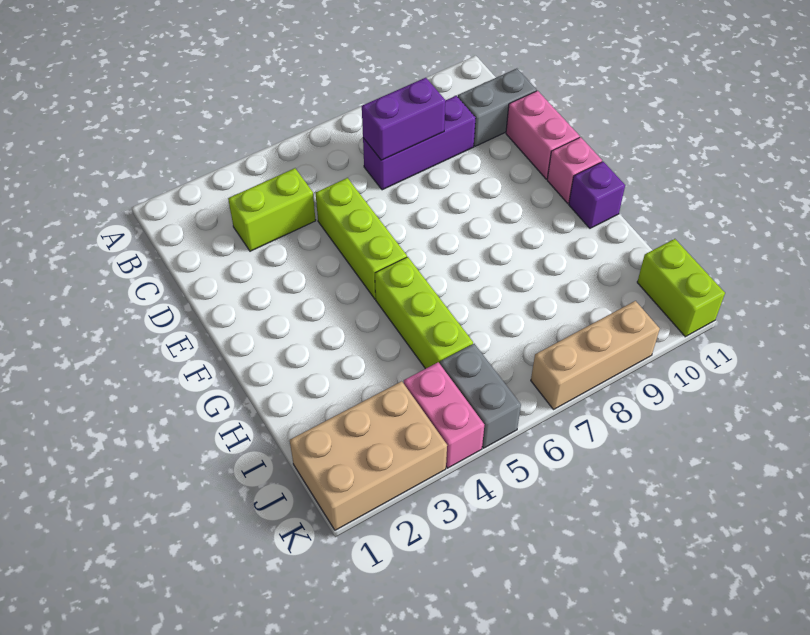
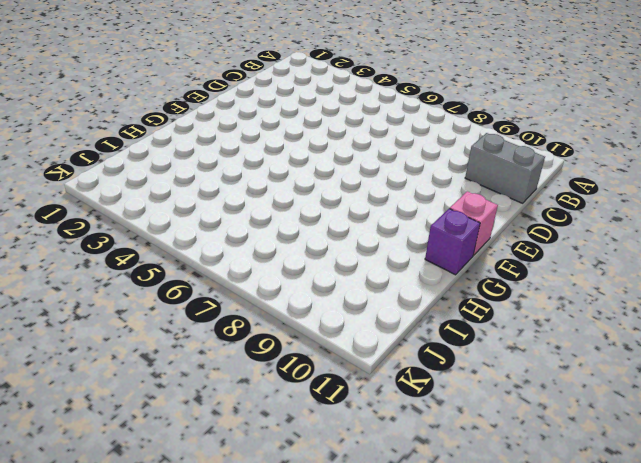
none -> lime brick C3:C4 level 1
none -> purple brick C7:C9 level 1
none -> lime brick D5:F5 level 1

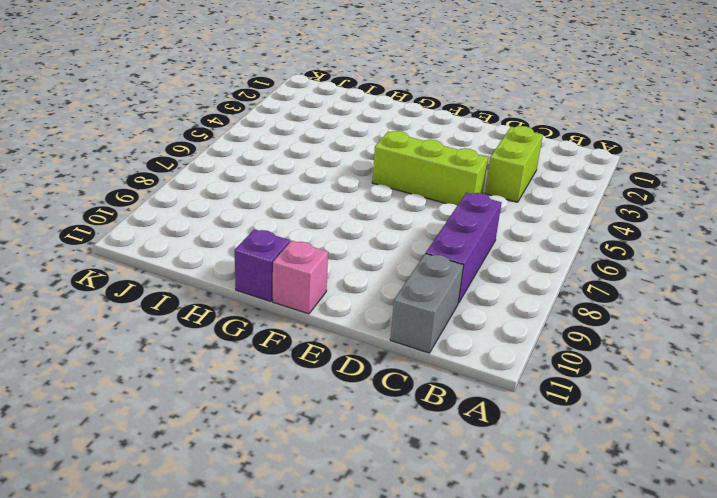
none -> pink brick D11:E11 level 1
none -> lime brick G5:I5 level 1
none -> tan brick J1:K3 level 1

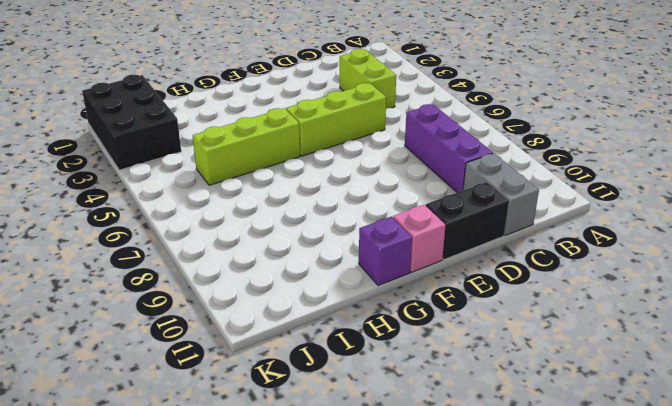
black brick D11:E11 level 1 -> pink brick D11:E11 level 1
black brick J1:K3 level 1 -> tan brick J1:K3 level 1
none -> pink brick J4:K4 level 1
none -> grey brick J5:K5 level 1
none -> lime brick J11:K11 level 1

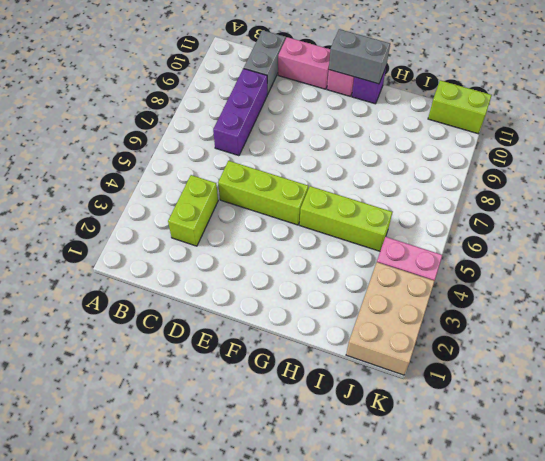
grey brick F11:G11 level 2 -> grey brick J5:K5 level 1
none -> tan brick K7:K9 level 1
none -> purple brick C7:C8 level 2

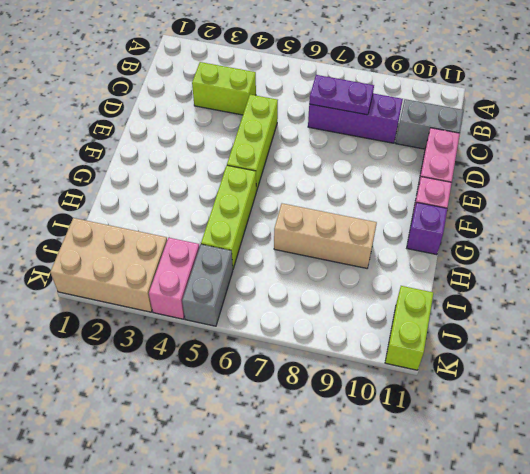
purple plate C7:C8 level 2 -> purple brick C7:C8 level 2
tan brick H7:H9 level 1 -> tan brick K7:K9 level 1

